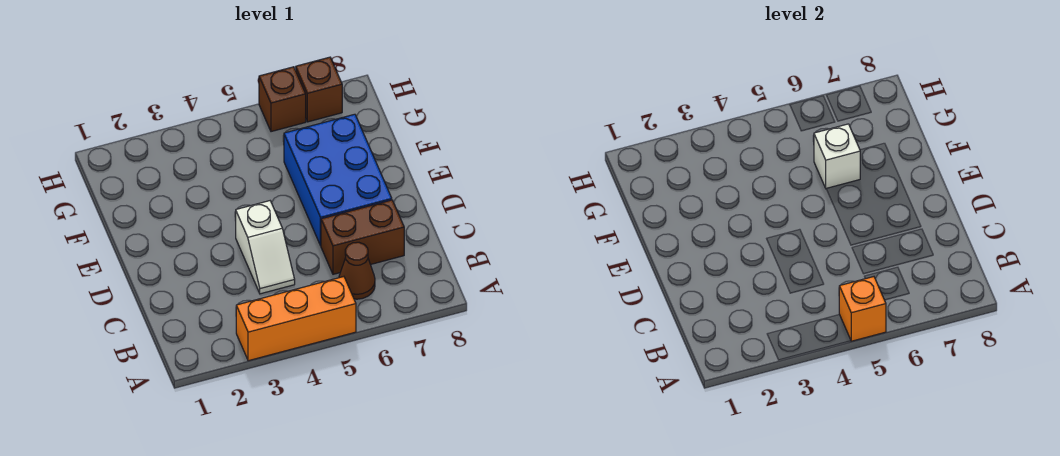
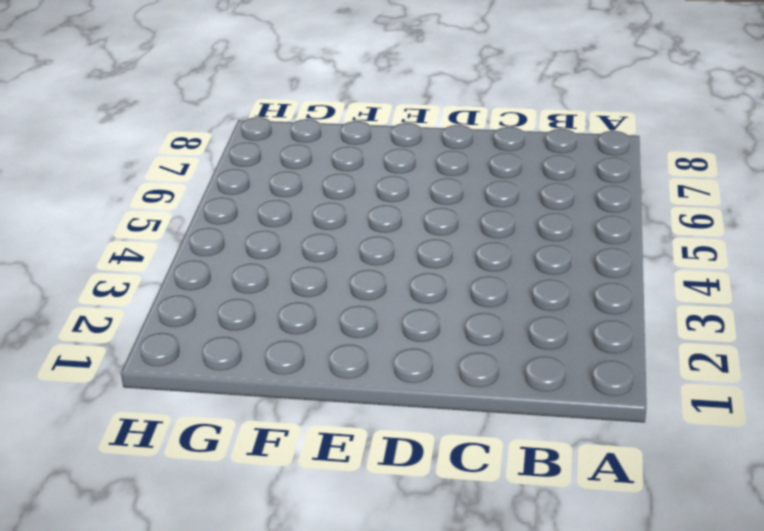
none -> orange brick A3:A5 level 1
none -> brown cone B6 level 1

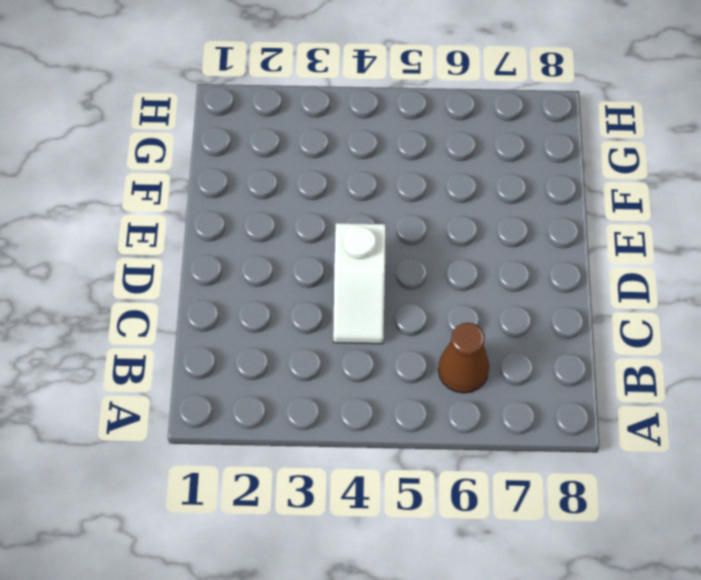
none -> orange brick A3:A5 level 1
none -> brown brick C6:C7 level 1

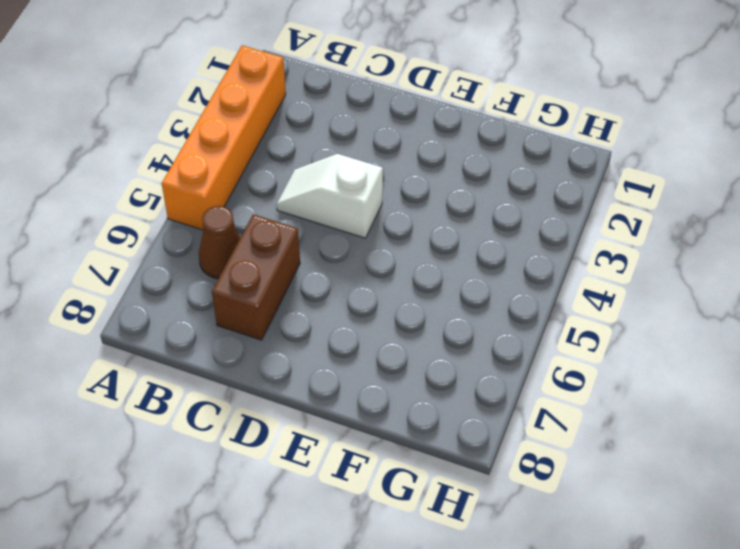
orange brick A2:A5 level 1 -> orange brick A3:A5 level 1
none -> blue brick D6:F7 level 1
none -> brown brick H6 level 1

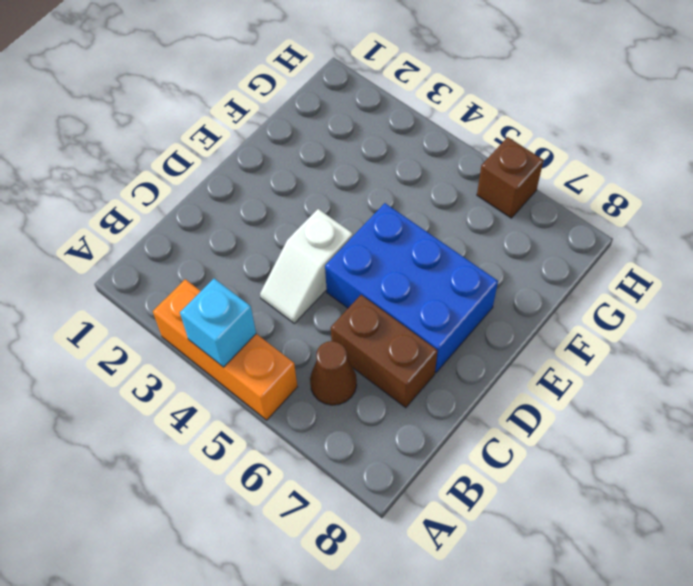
cyan brick A4 level 2 -> none
blue brick D5:E7 level 1 -> blue brick D6:F7 level 1
none -> brown brick H7 level 1
none -> orange brick A5 level 2

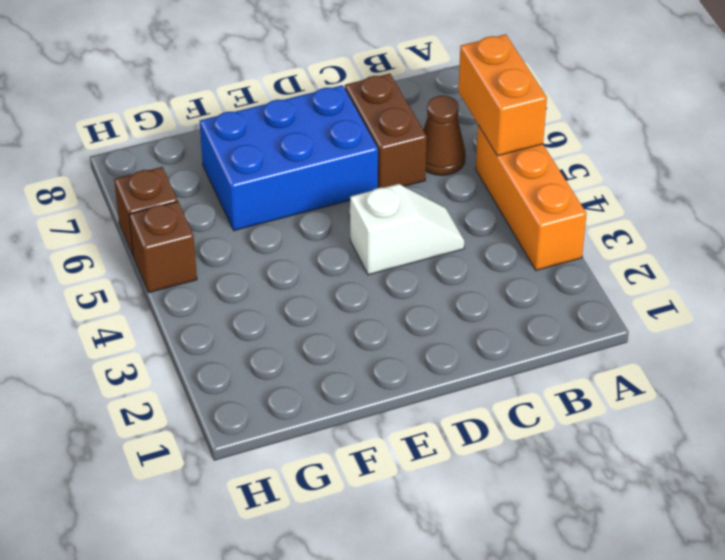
orange brick A5:A6 level 2 -> orange brick A5 level 2
brown brick H5 level 1 -> brown brick H7 level 1
none -> white brick F6 level 2

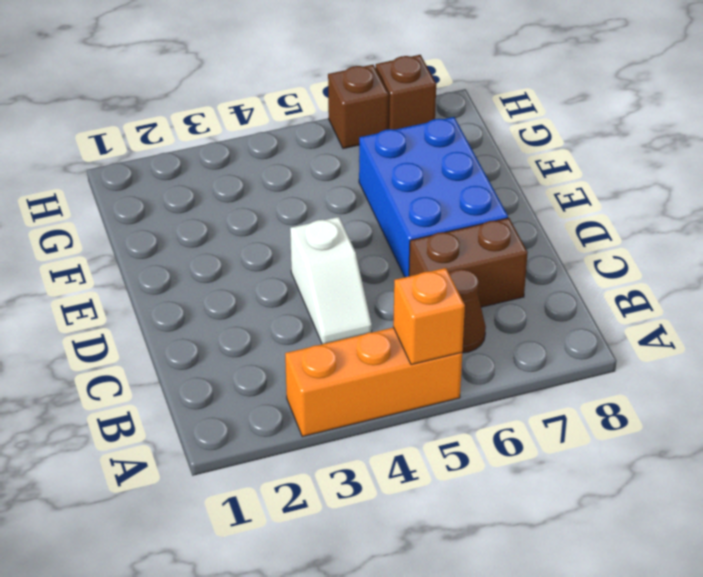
none -> white brick F6 level 2

